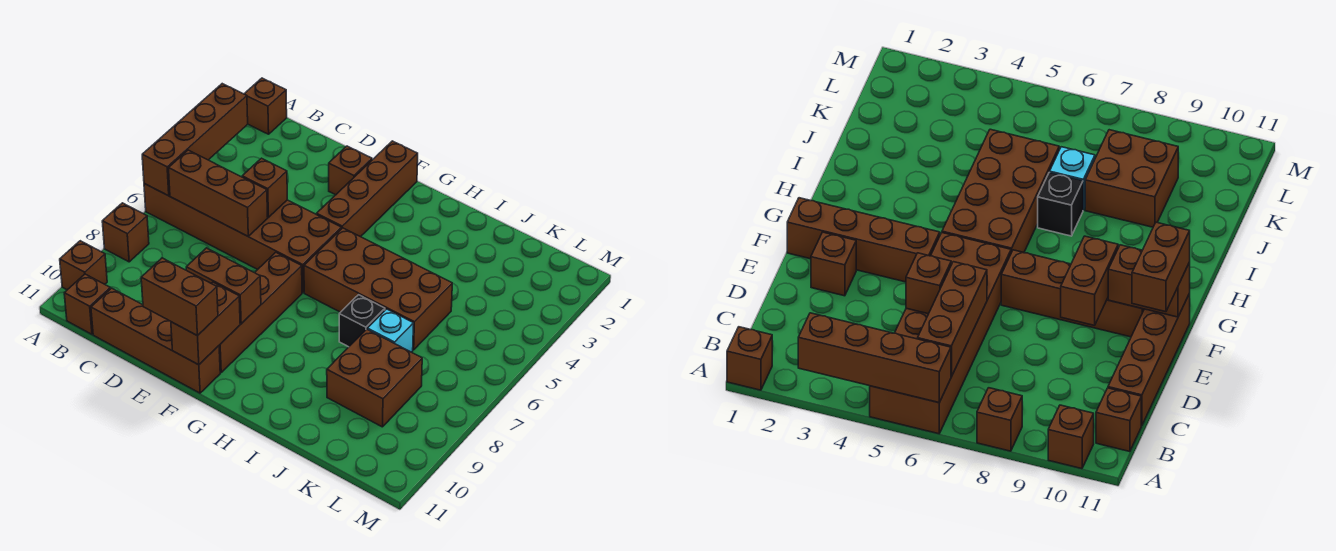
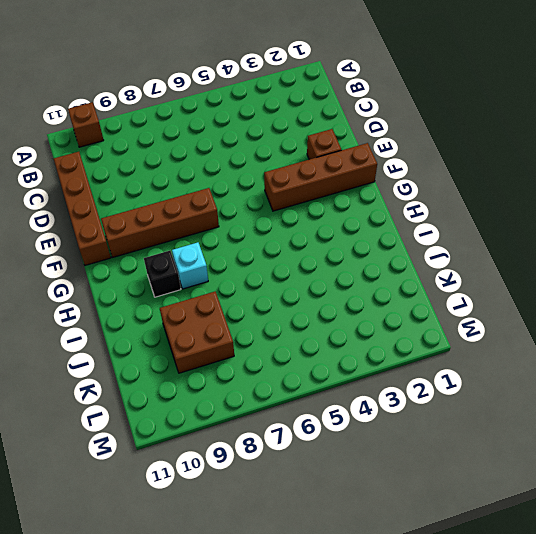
cyan brick H8 level 1 -> cyan brick J7 level 1
black brick H9 level 1 -> black brick I7 level 1
none -> brown brick A1 level 1
none -> brown brick A5:F6 level 1
none -> brown brick A8 level 1

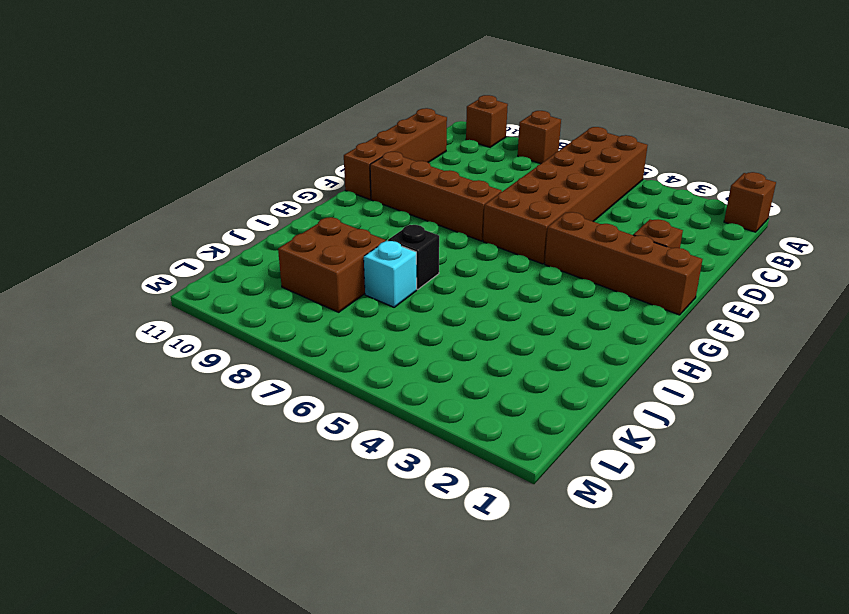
none -> brown brick B11 level 1
none -> brown brick G5:J6 level 1
none -> brown brick A3:A6 level 2

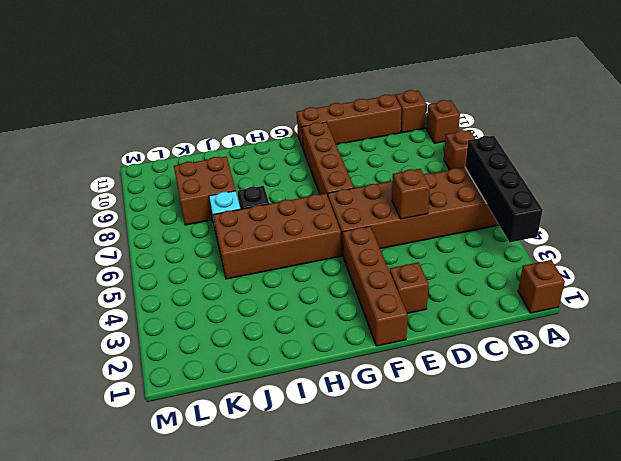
black brick A3:A6 level 2 -> brown brick A3:A6 level 2
none -> brown brick B6:D6 level 2
none -> brown brick E9:F9 level 2
none -> brown brick F10:F11 level 2

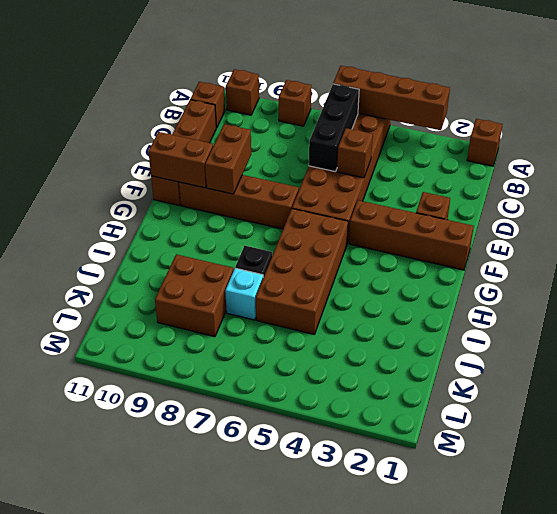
black brick B6:D6 level 2 -> brown brick B6:D6 level 2
none -> brown brick E11:F11 level 3

